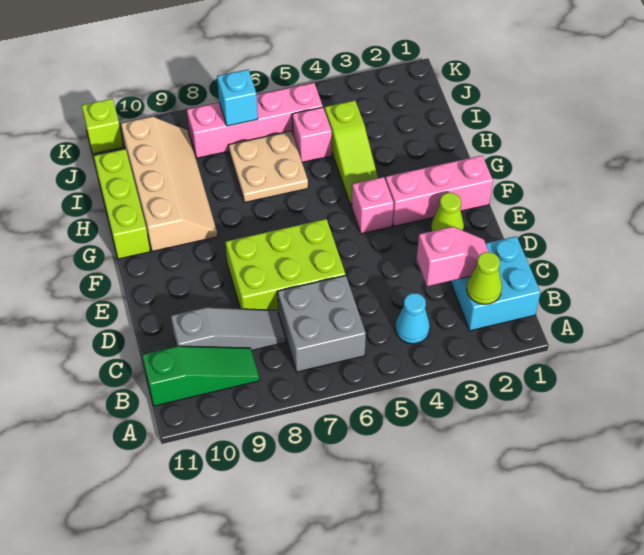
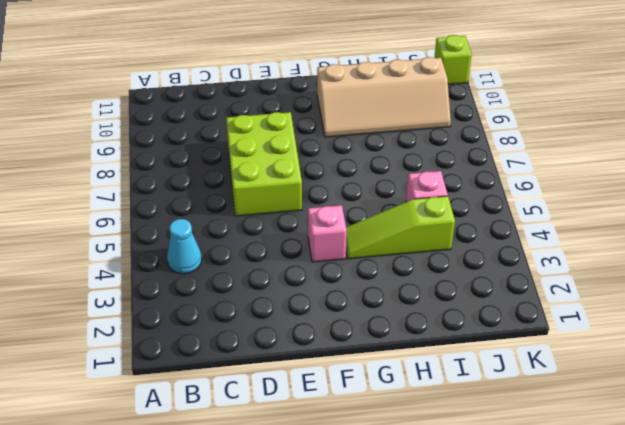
none -> cyan brick B1:C2 level 1
none -> grey brick B6:C7 level 1
none -> green slope B9:B11 level 1 top 11

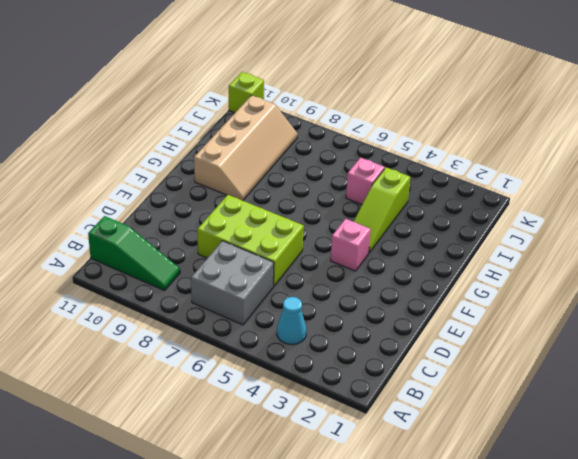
none -> cyan brick B1:C2 level 1
none -> grey slope C8:C10 level 1 top 10
none -> lime cone E2 level 1

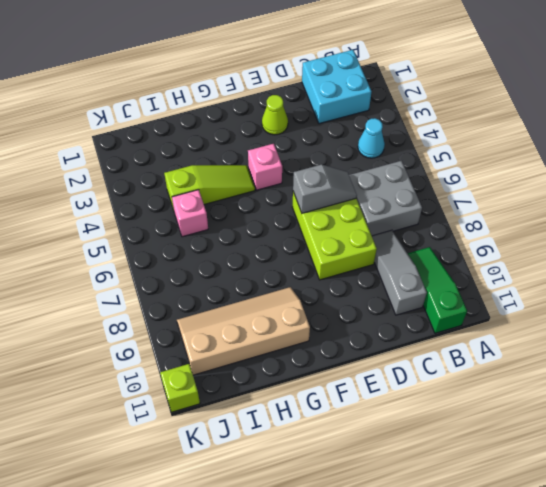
grey slope D6:E6 level 2 top E -> none
none -> pink brick F1:F3 level 1
none -> lime brick G11:I11 level 1
none -> tan plate H6:I7 level 1

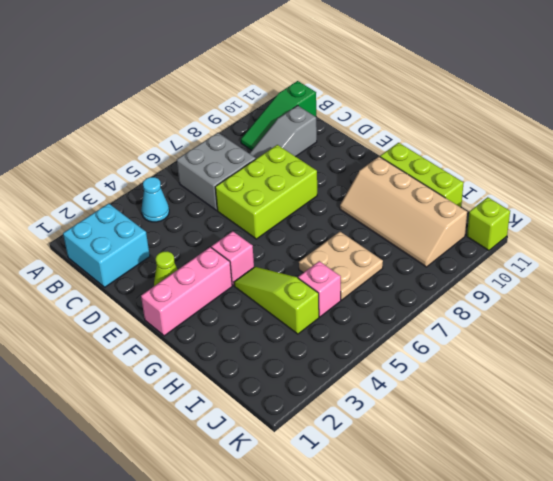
none -> pink brick J5:J8 level 1
none -> lime cone B2 level 2
none -> pink slope C2:C3 level 2 top 3

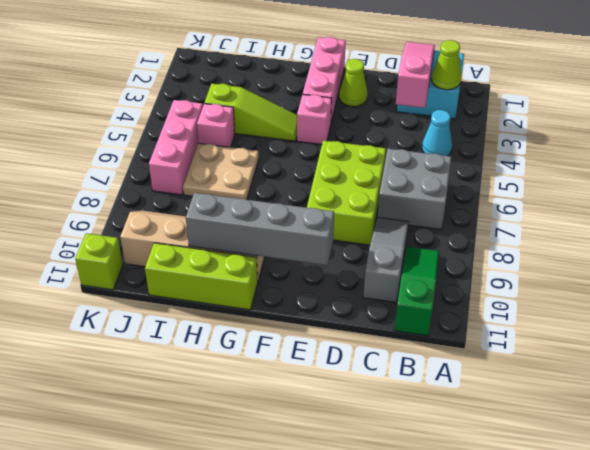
pink slope C1:C3 level 2 top 3 -> pink slope C2:C3 level 2 top 3
grey brick E10:H10 level 2 -> none
pink brick J5:J7 level 1 -> pink brick J5:J8 level 1
none -> cyan brick J7 level 2

